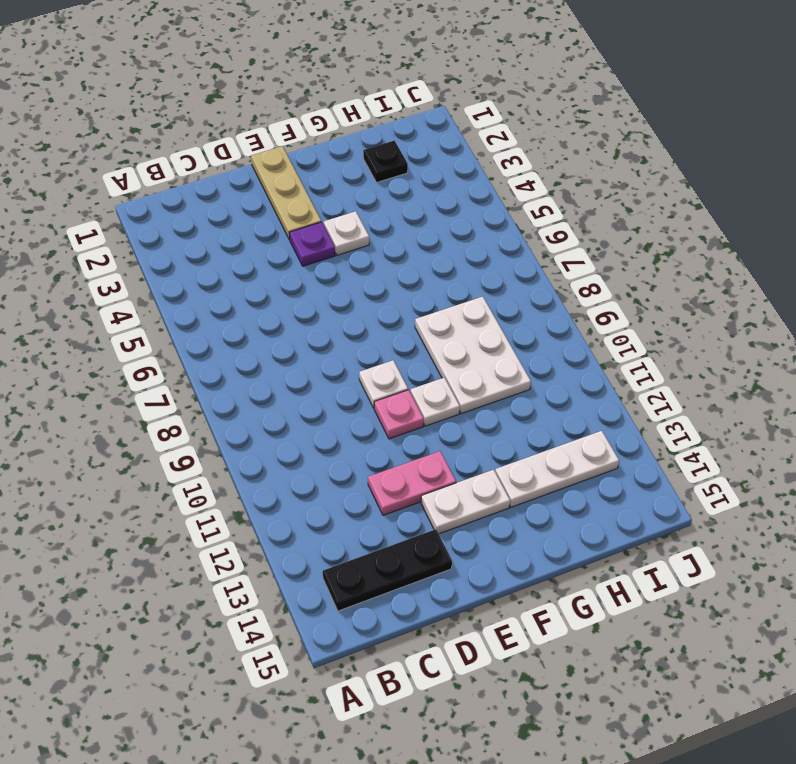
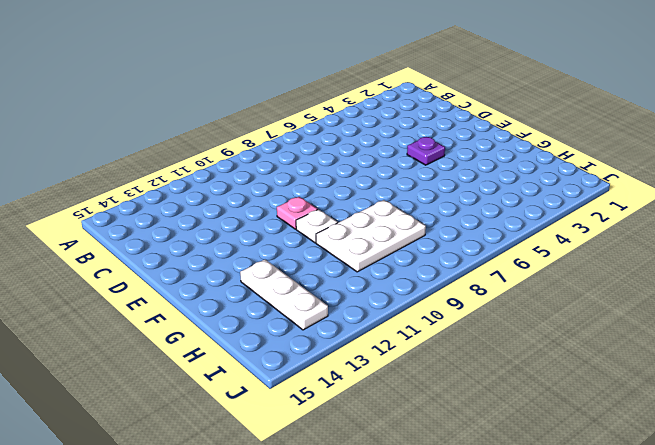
none -> black plate B14:D14 level 1
none -> pink plate D12:E12 level 1
none -> tan plate E1:E3 level 1

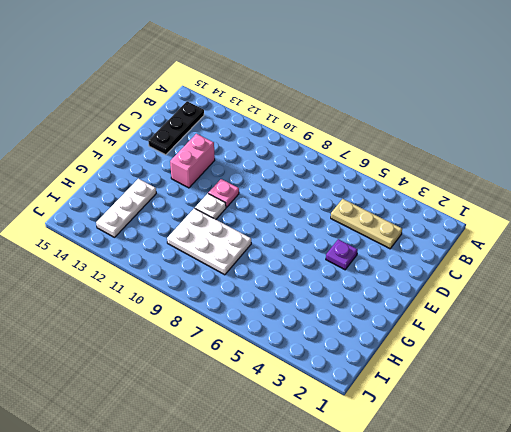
tan plate C3:C5 level 1 -> tan plate E1:E3 level 1
pink brick D12:E12 level 1 -> pink plate D12:E12 level 1
none -> white plate E9 level 1
none -> white plate E13:F13 level 1
none -> white plate F4 level 1

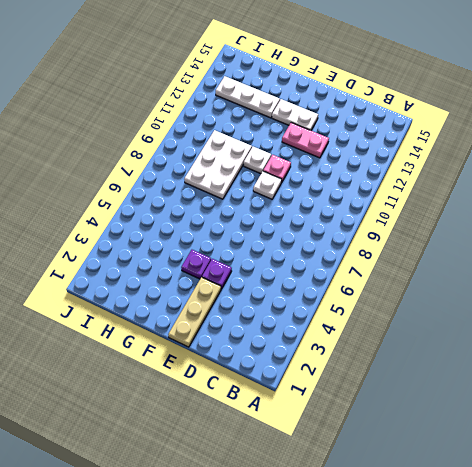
purple plate F4 level 1 -> white plate F4 level 1
none -> black plate B14:D14 level 1
none -> black plate H2 level 1

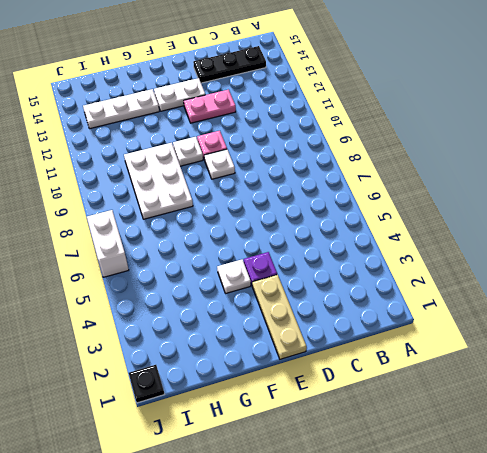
black plate J1 level 1 -> black plate H2 level 1
white brick J6:J7 level 1 -> none

